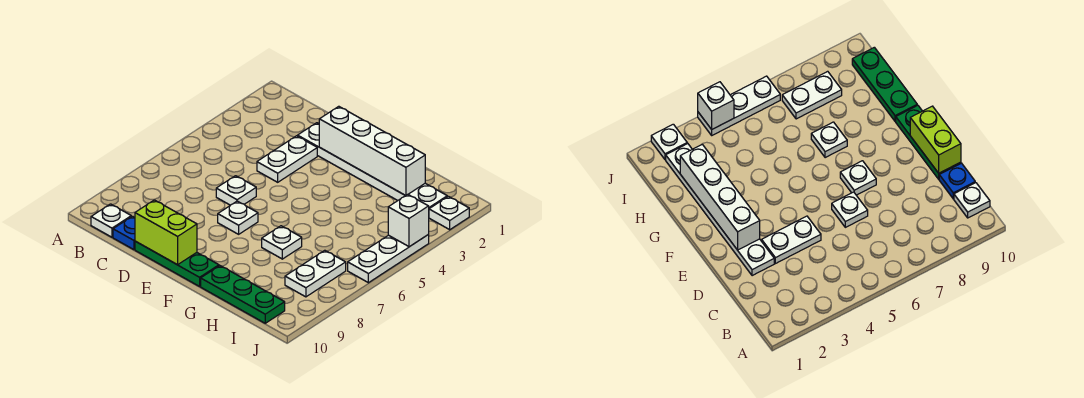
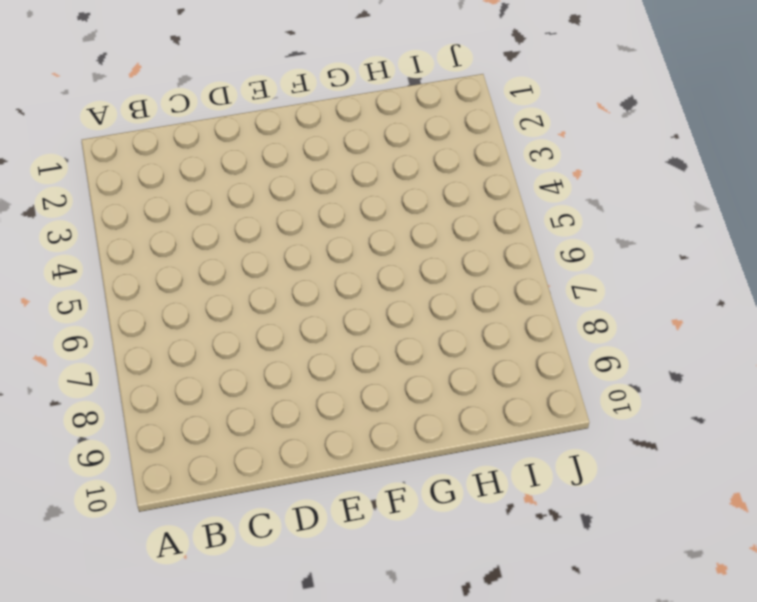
none -> white plate B10 level 1
none -> blue plate C10 level 1
none -> white plate D2:I2 level 1

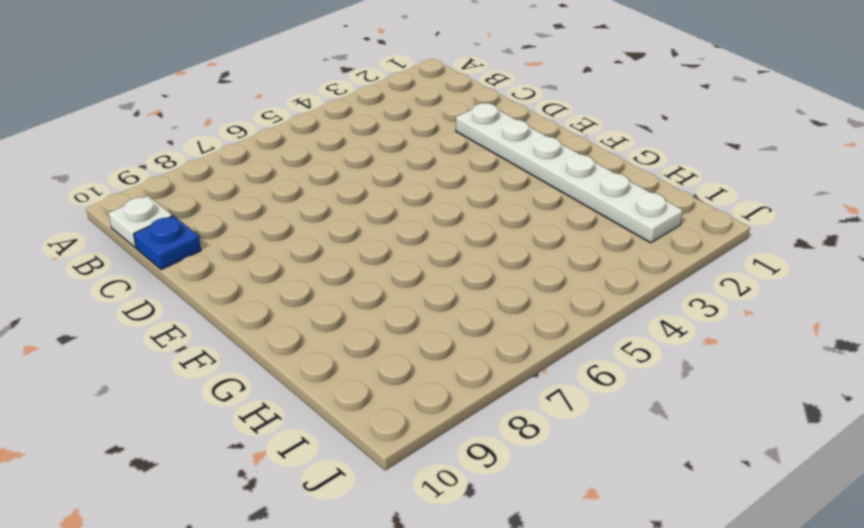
none -> white plate D3:D4 level 1
none -> white plate D6 level 1
none -> green plate D10:F10 level 1

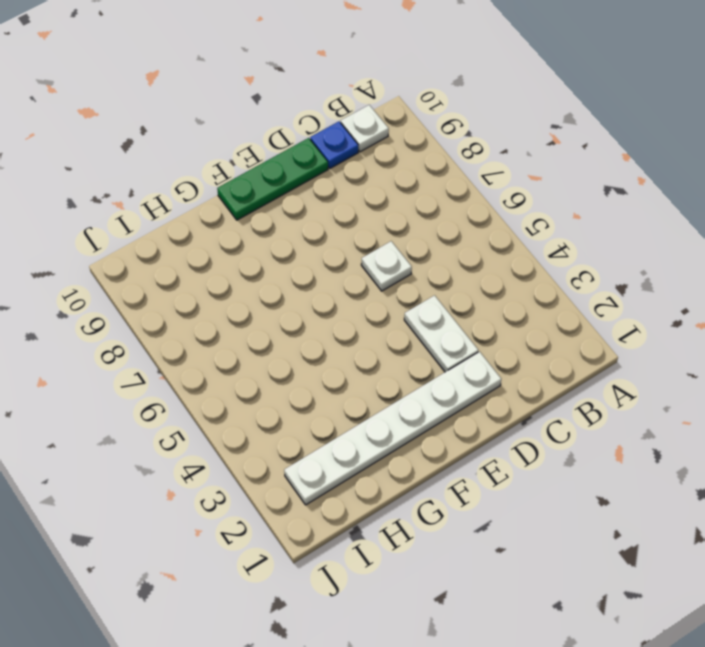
none -> white plate E7 level 1
none -> white plate G7 level 1
none -> green plate G10:I10 level 1

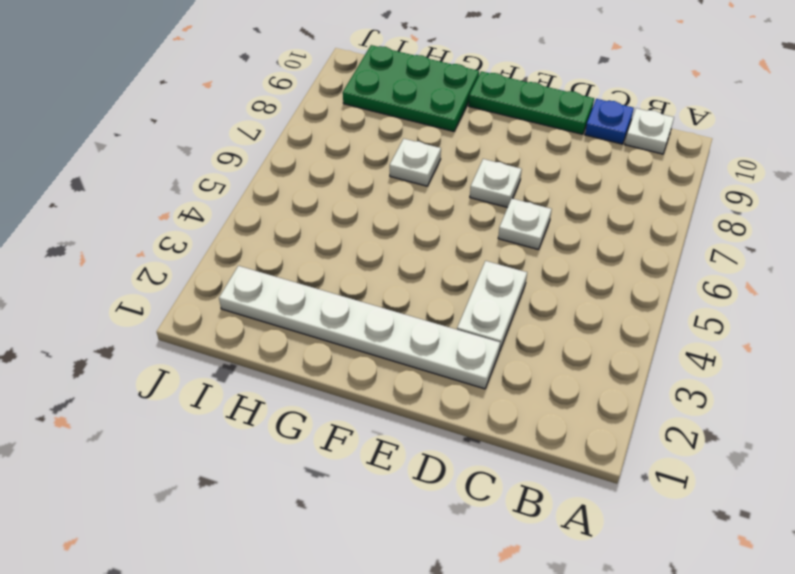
green plate G9:I10 level 1 -> green plate G10:I10 level 1
none -> white plate I7:I8 level 1
none -> white plate J2 level 1
none -> white plate J4:J6 level 1

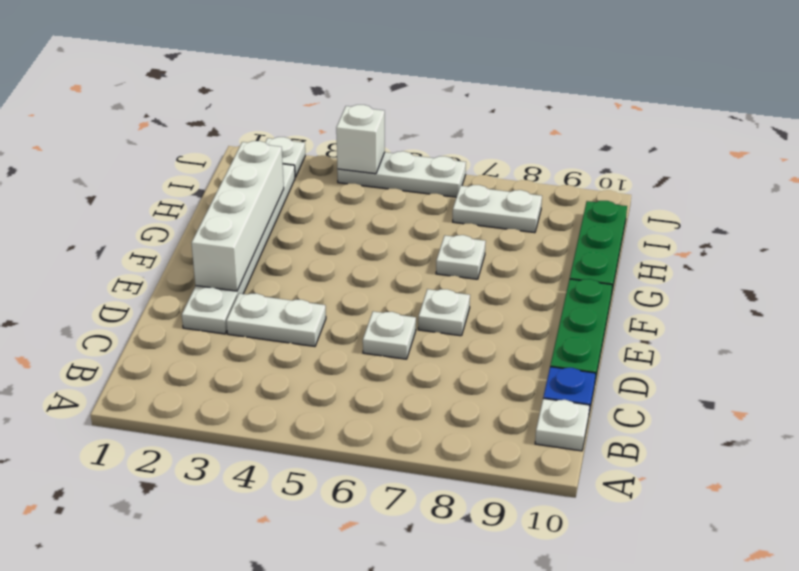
none -> lime brick D10:E10 level 2

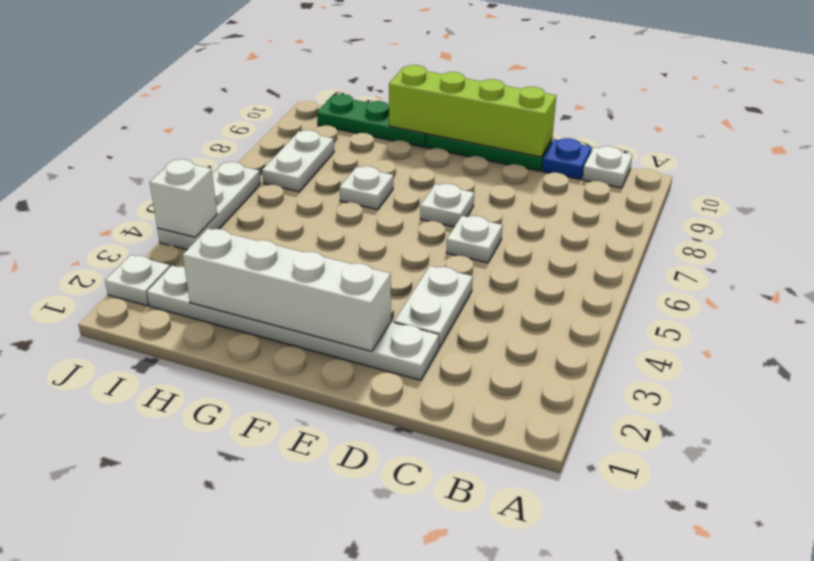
lime brick D10:G10 level 2 -> lime brick D10:E10 level 2

